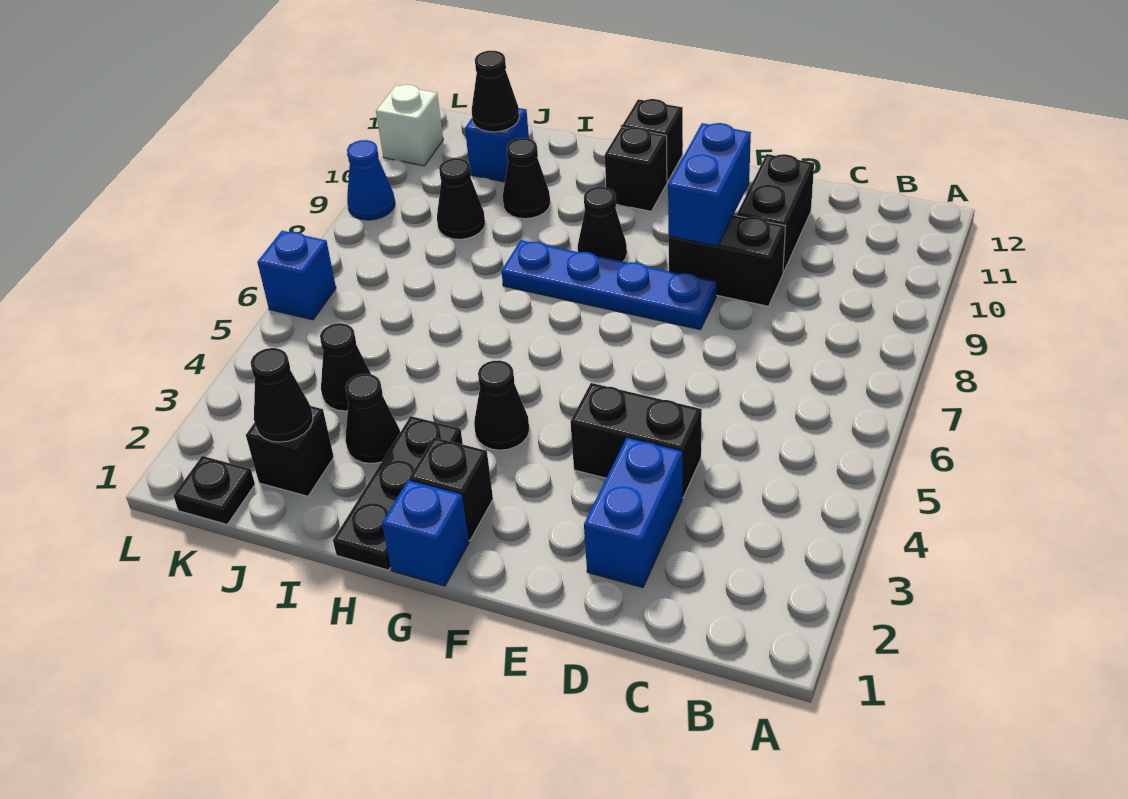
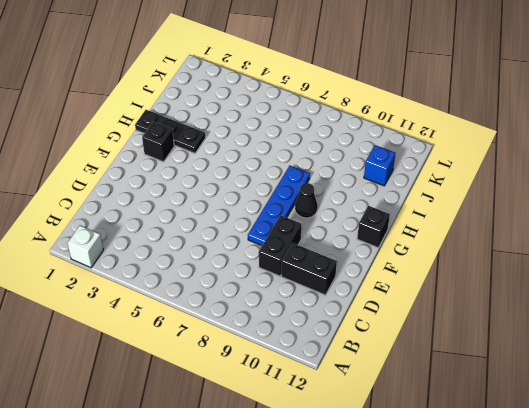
white brick A2 level 1 -> white brick L11 level 1
none -> blue brick D2:D3 level 1
none -> black brick D4:E4 level 1
none -> blue brick G1 level 1

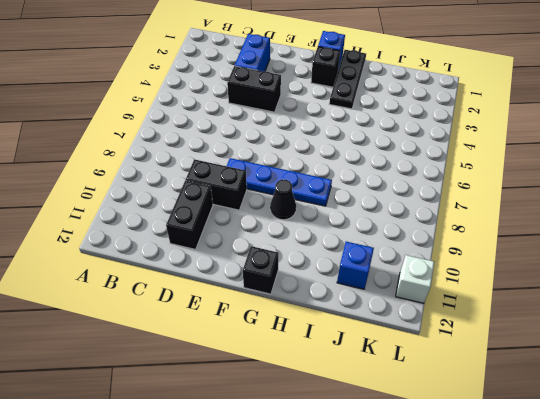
none -> black cone G4 level 1
none -> black brick G11 level 1
none -> black cone I3 level 1

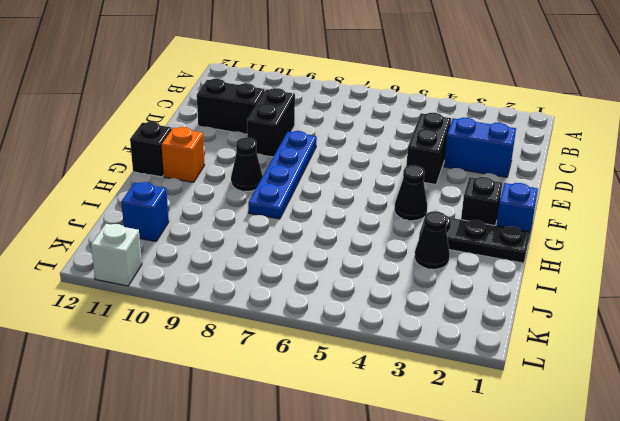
orange brick G11 level 1 -> black brick G11 level 1
none -> black cone I10 level 1
none -> black brick J2 level 1
none -> black cone J4 level 1

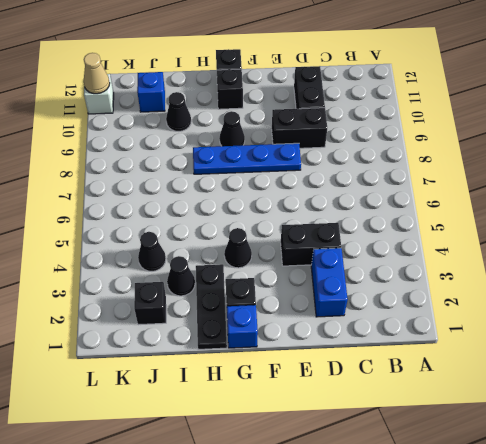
tan cone L11 level 2 -> none
none -> black cone J9 level 1
none -> black plate K1 level 1
none -> blue brick L6 level 1

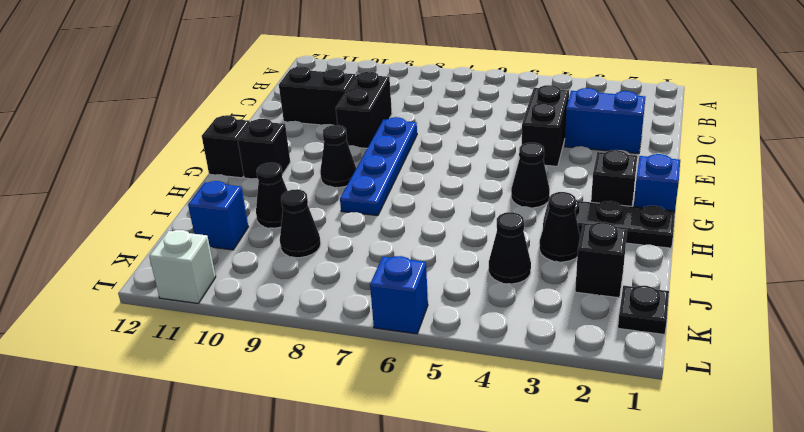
none -> blue cone L9 level 1
none -> blue brick E9:E10 level 2
none -> black cone J2 level 2

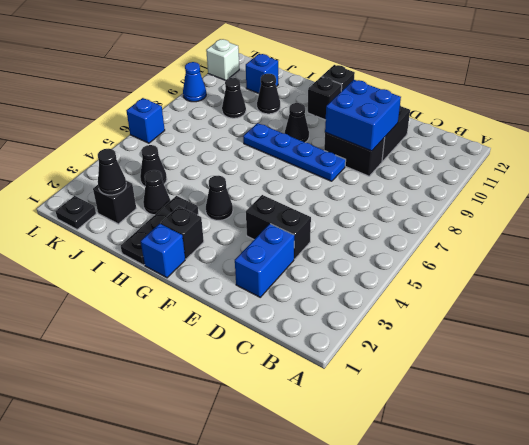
blue brick D9:E10 level 2 -> blue brick E9:E10 level 2
none -> black cone J11 level 2

